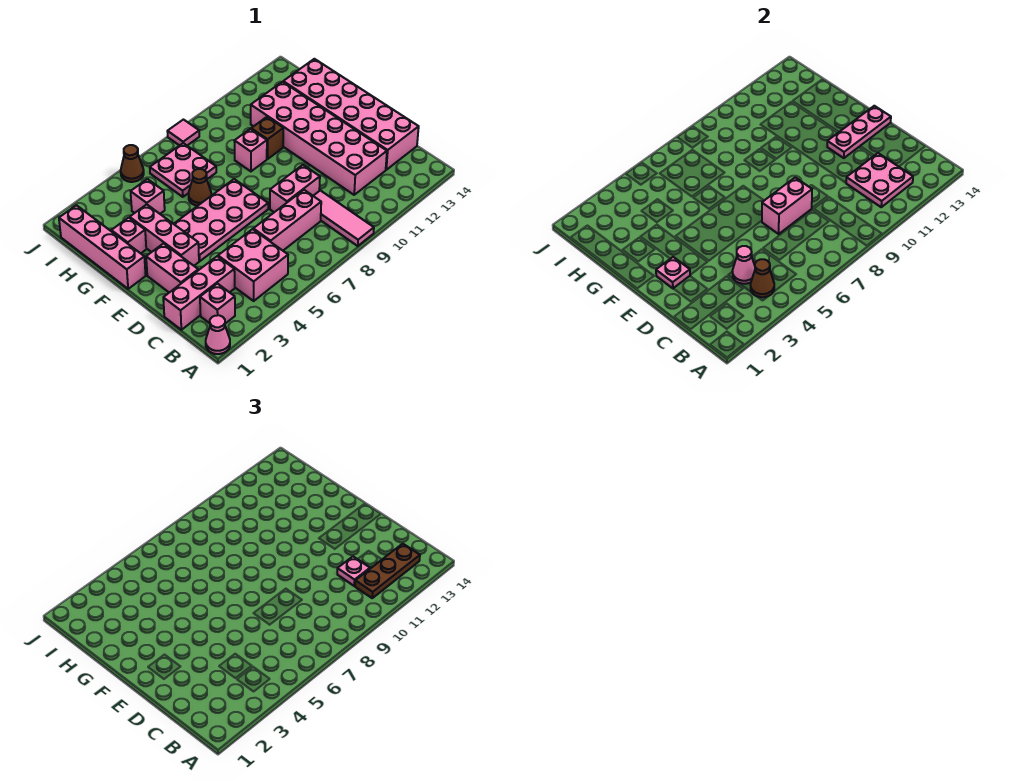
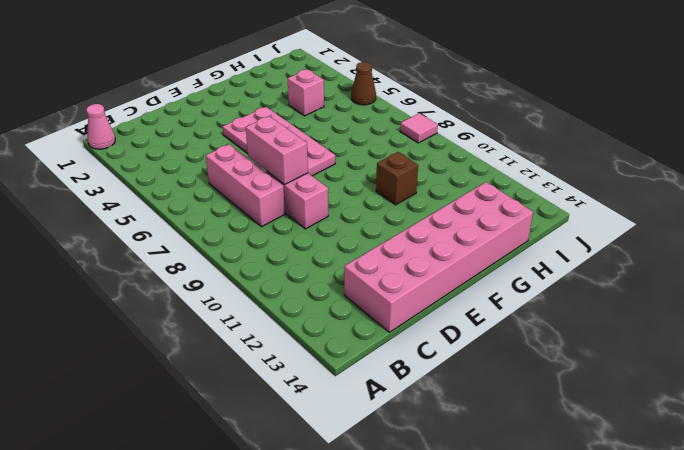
none -> pink tile A9:C9 level 1
none -> pink brick B2 level 1
none -> pink brick B4:C5 level 1

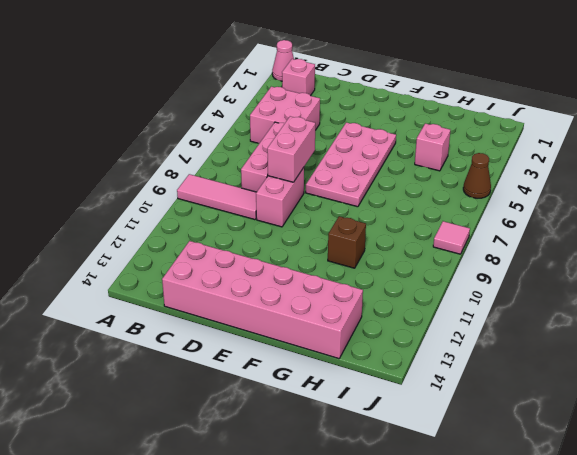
none -> pink brick C1:C3 level 1
none -> pink brick C11:H12 level 1
none -> pink brick D2:E2 level 1

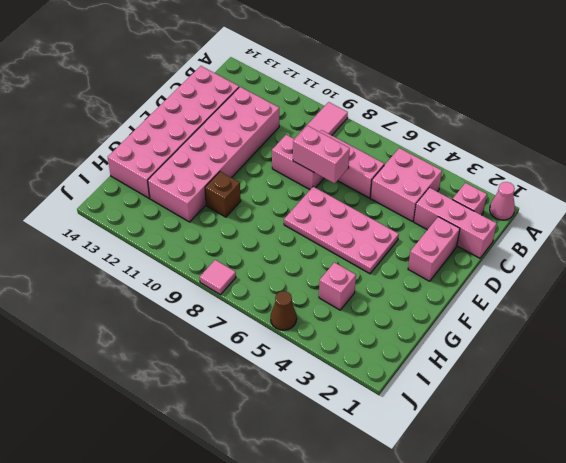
none -> pink brick E3:G3 level 1
none -> pink brick F1:I1 level 1
none -> pink brick G2 level 1

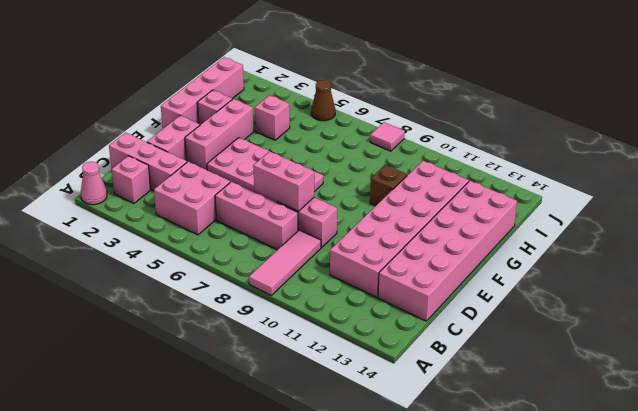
none -> brown cone G6 level 1
none -> pink brick G9 level 1
none -> pink plate H6:I7 level 1

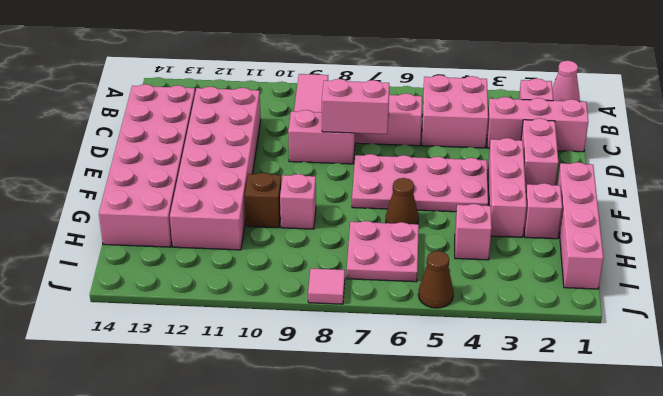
none -> brown cone B4 level 2
none -> pink plate B11:C12 level 2
none -> pink cone C4 level 2

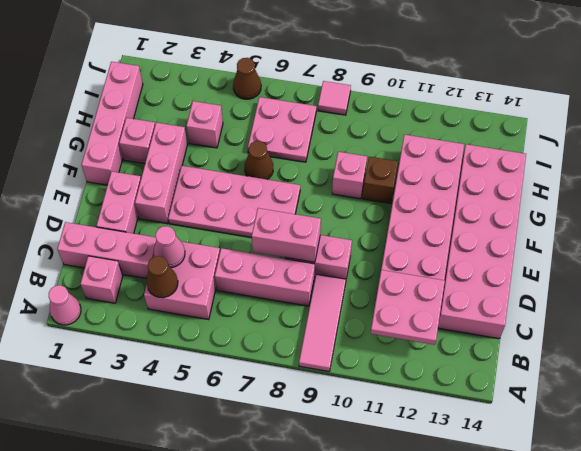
none -> pink plate E2 level 2
none -> pink plate E12:E14 level 2
none -> brown plate B11:B13 level 3

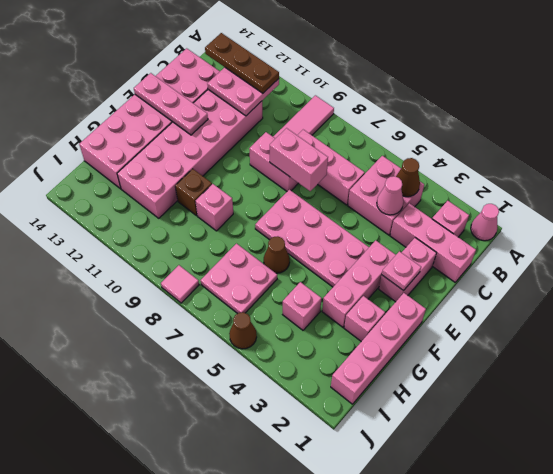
none -> pink plate C11 level 3

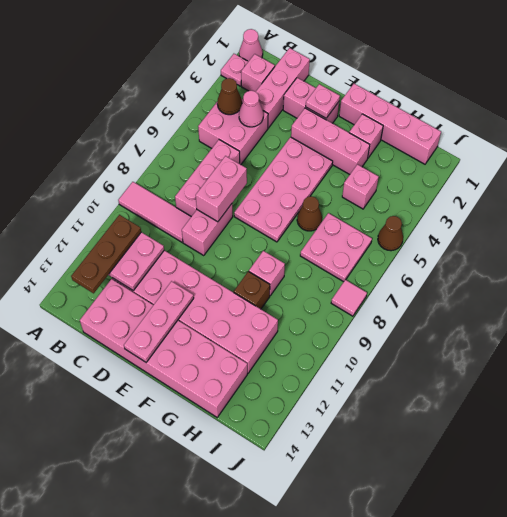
pink plate A2 level 1 -> pink plate C11 level 3

